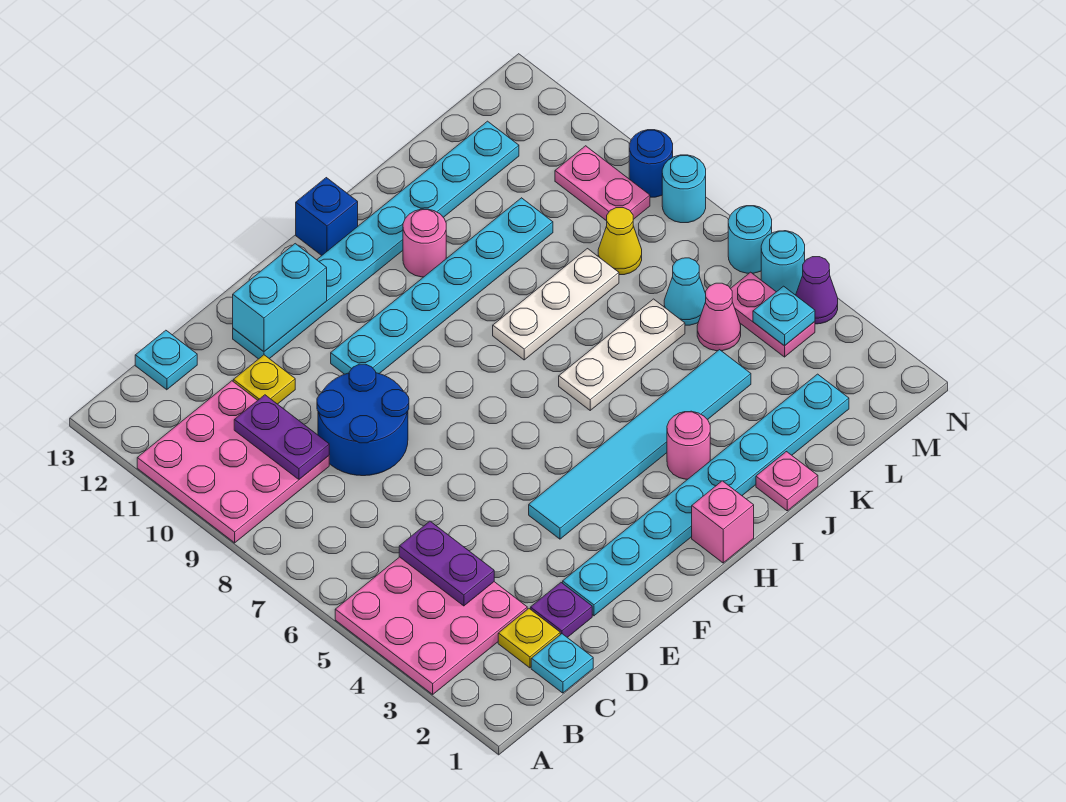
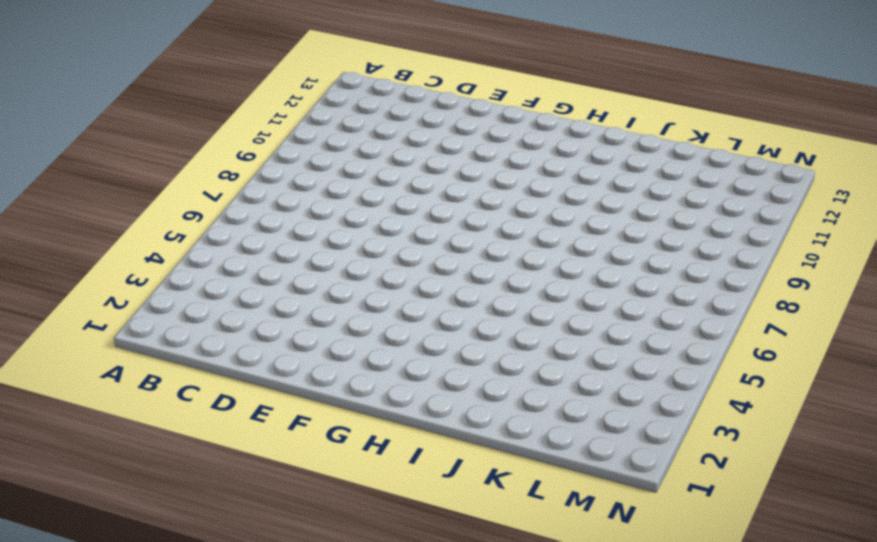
none -> pink plate A3:C5 level 1
none -> pink plate A9:C11 level 1
none -> cyan plate C1 level 1
none -> yellow plate C2 level 1

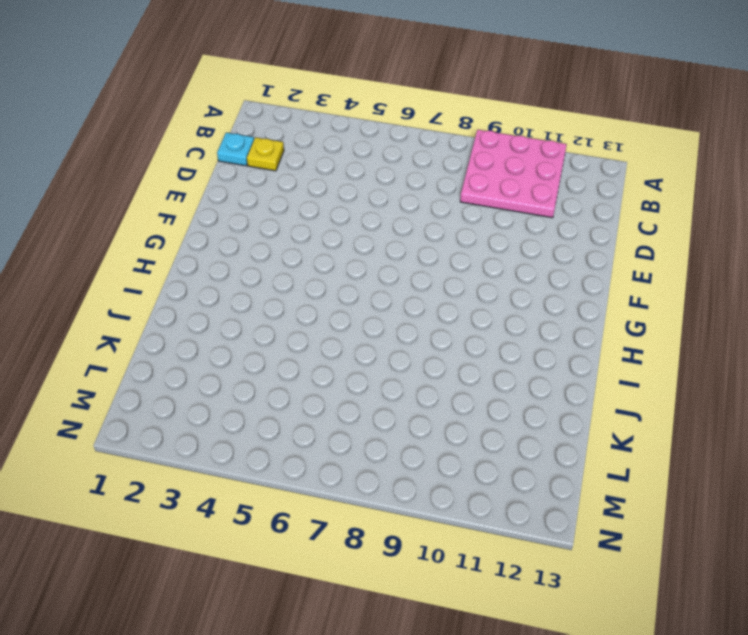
none -> pink plate A3:C5 level 1
none -> cyan plate C13 level 1
none -> purple plate D2 level 1
none -> blue round brick D8:E9 level 1

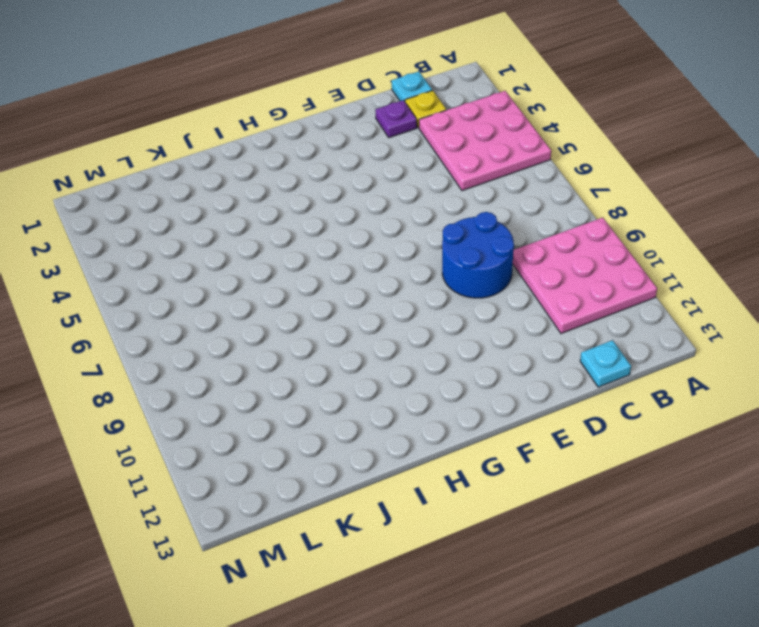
none -> yellow plate D11 level 1
none -> cyan plate E2:L2 level 1
none -> cyan plate E12:L12 level 1
none -> cyan tile F4:K4 level 1

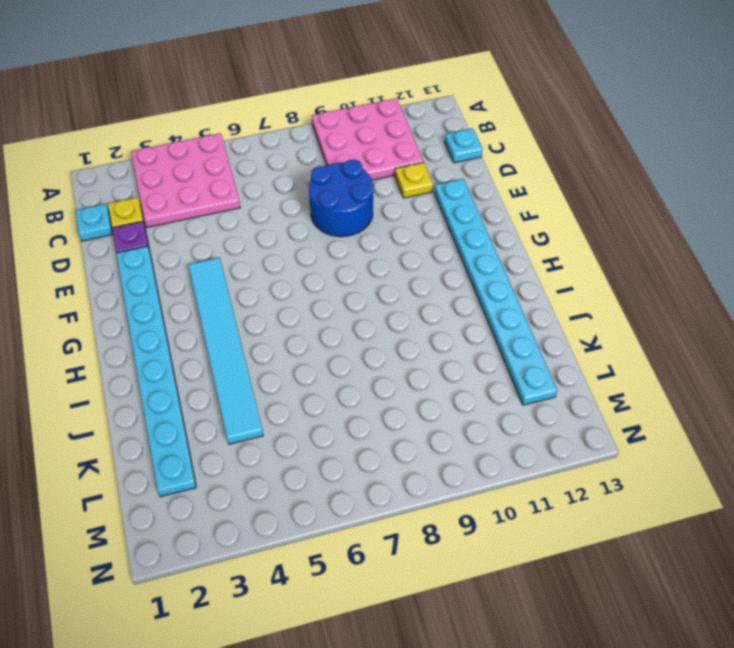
none -> cyan plate F10:K10 level 1
none -> pink brick H1 level 1
none -> blue brick H13 level 1
none -> pink round brick I3 level 1

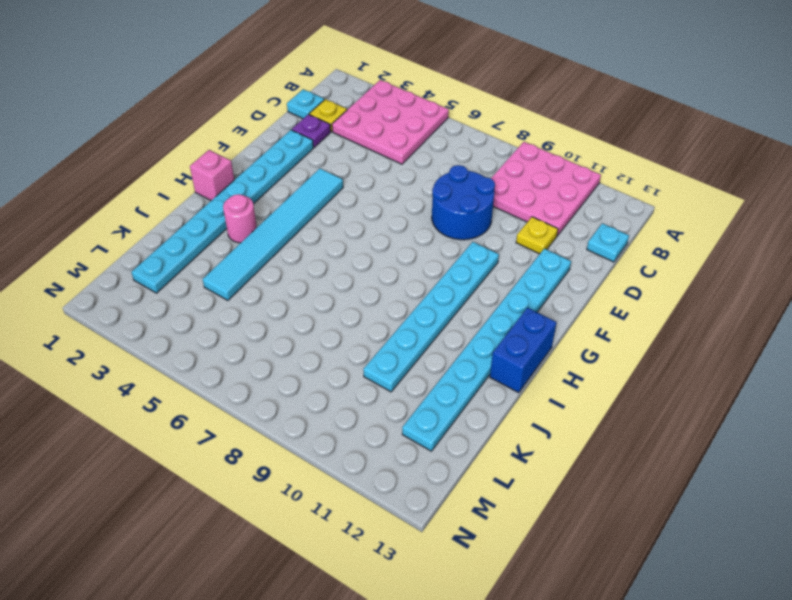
blue brick H13:I13 level 1 -> blue brick H13 level 1
none -> white plate I6:K6 level 1
none -> white plate I8:K8 level 1
none -> pink round brick I11 level 1
none -> pink plate J1 level 1

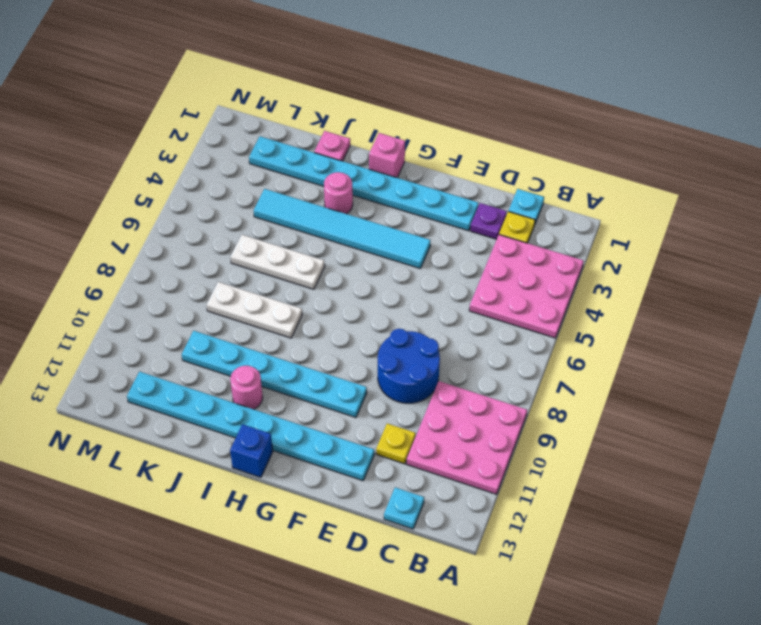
none -> pink cone L5 level 1
none -> cyan cone L6 level 1
none -> yellow cone L8 level 1
none -> pink plate M4:M5 level 1

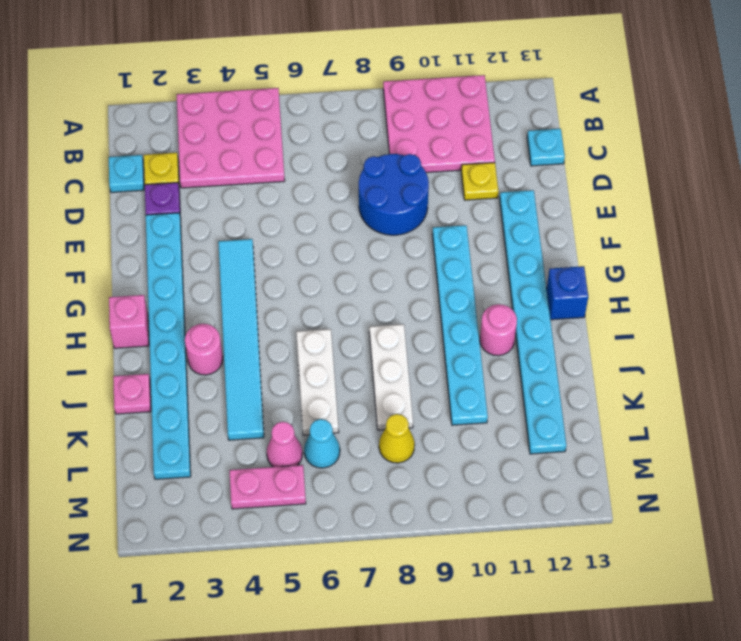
none -> pink plate M9:M10 level 1
none -> purple cone N4 level 1
none -> cyan round brick N5 level 1
none -> cyan round brick N6 level 1

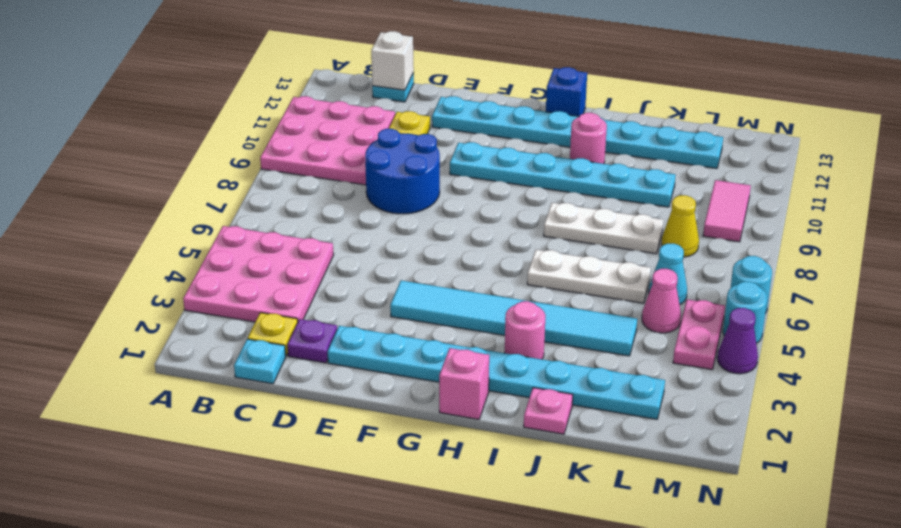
white brick C13 level 2 -> none
pink tile M9:M10 level 1 -> pink plate M9:M10 level 1
none -> cyan round brick N8 level 1
none -> blue round brick N9 level 1
none -> purple plate C4:C5 level 2
none -> purple plate C9:C10 level 2

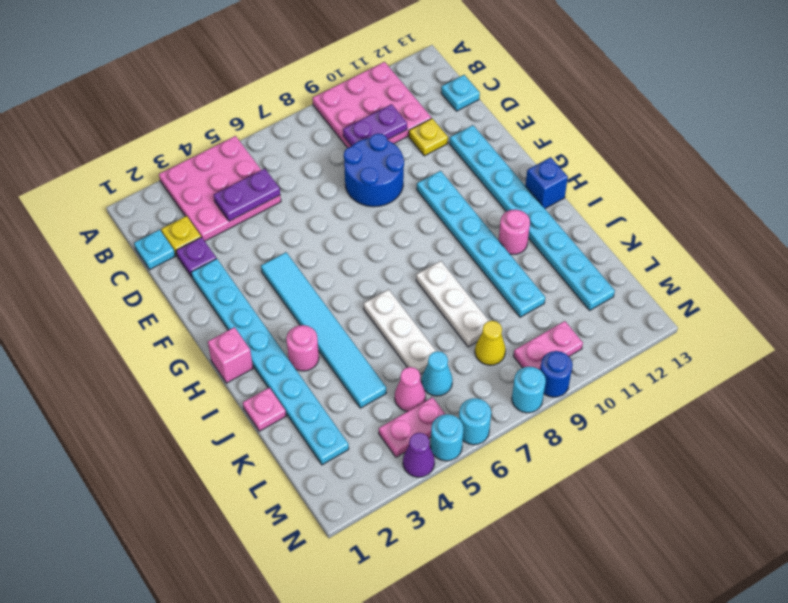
none -> cyan brick E12:F12 level 2
none -> cyan plate M4 level 2

